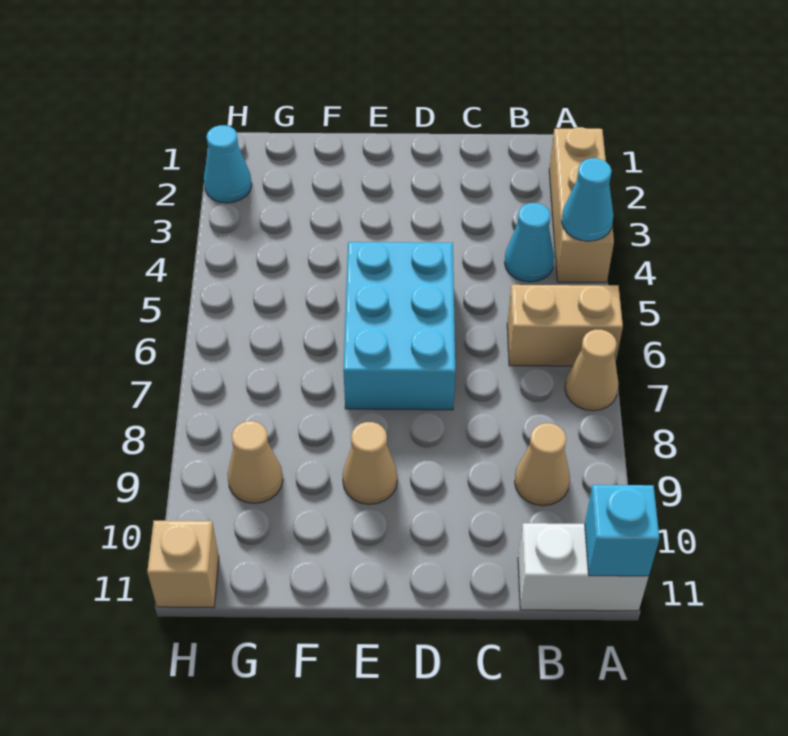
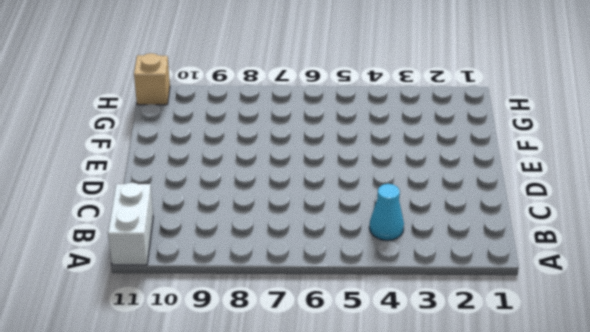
none -> tan brick A2:A4 level 1
none -> tan brick A6:B6 level 1
none -> tan cone A7 level 1

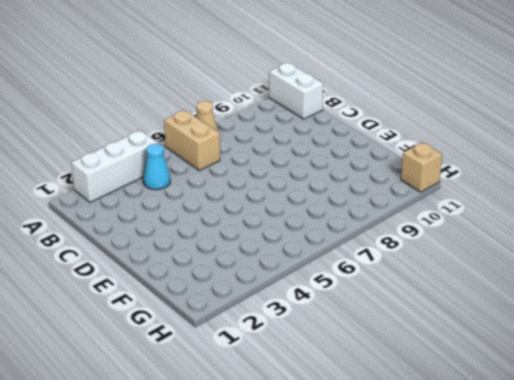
white brick A2:A4 level 1 -> tan brick A2:A4 level 1
none -> tan cone B9 level 1
none -> cyan brick D5:E7 level 1
none -> tan cone E9 level 1

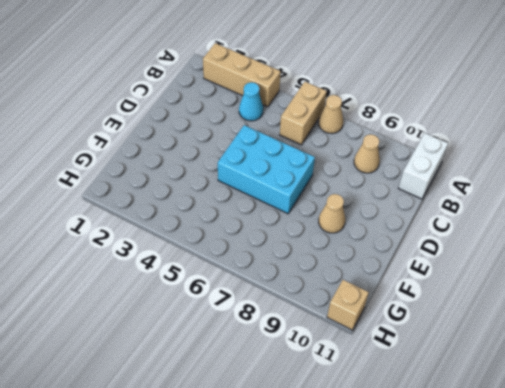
none -> tan cone G9 level 1
none -> cyan cone H2 level 1
none -> cyan cone A4 level 2

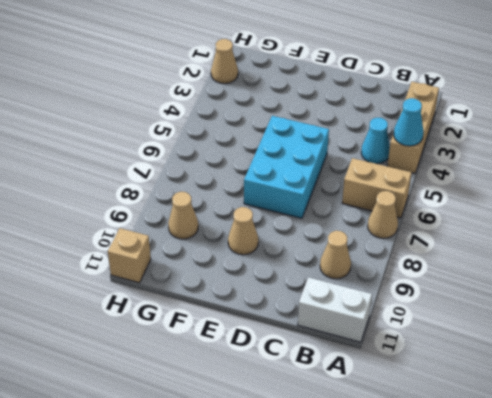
tan cone H2 level 1 -> cyan cone H2 level 1
none -> cyan brick A11 level 2

